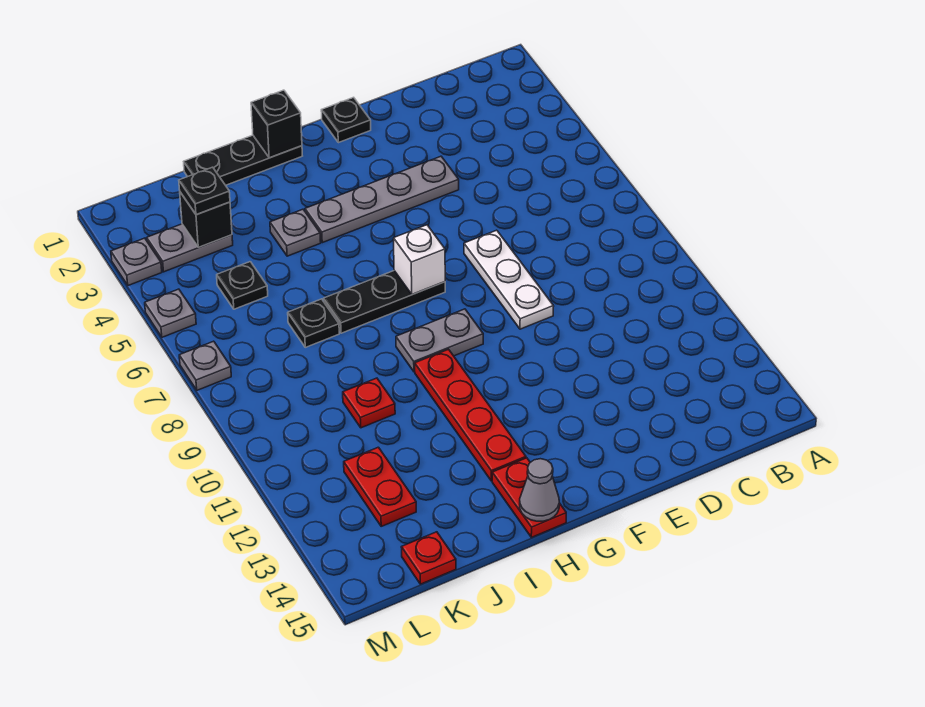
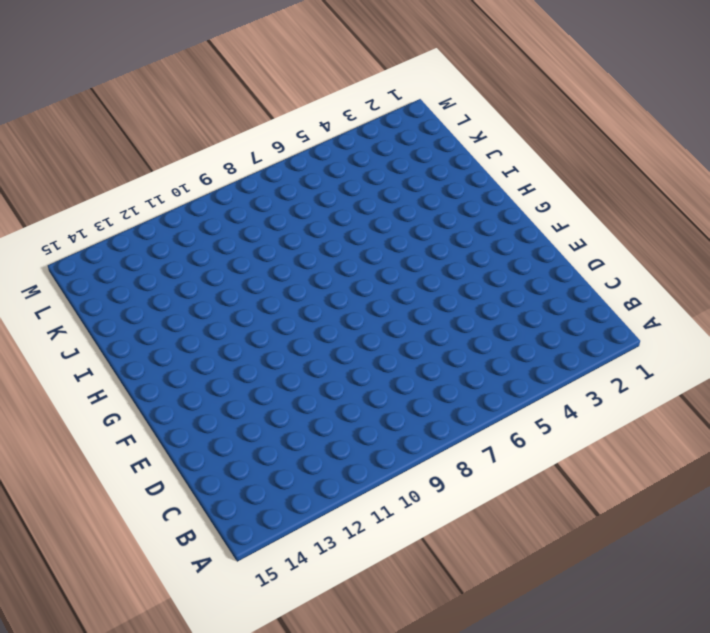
none -> grey plate E4:H4 level 1
none -> white plate E7:E9 level 1
none -> black plate F1 level 1

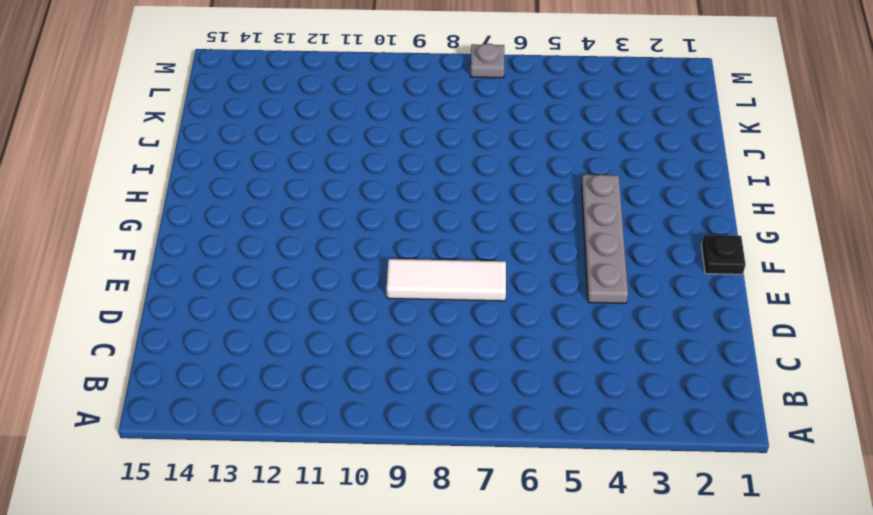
white tile E7:E9 level 1 -> white plate E7:E9 level 1
none -> black plate G7:I7 level 1
none -> grey plate G9:H9 level 1
none -> black plate H1:J1 level 1

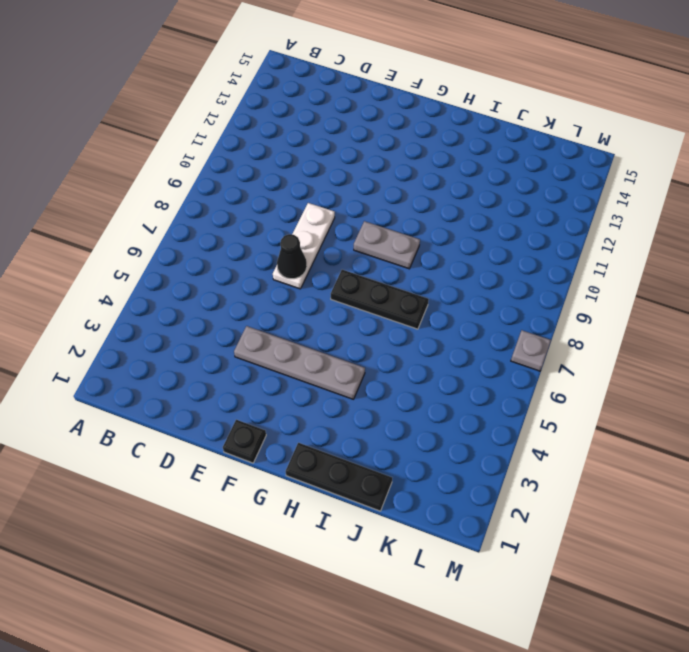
black cone E7 level 2 -> none
none -> red plate H10:H13 level 1
none -> red plate H14:H15 level 1
none -> grey plate I4 level 1

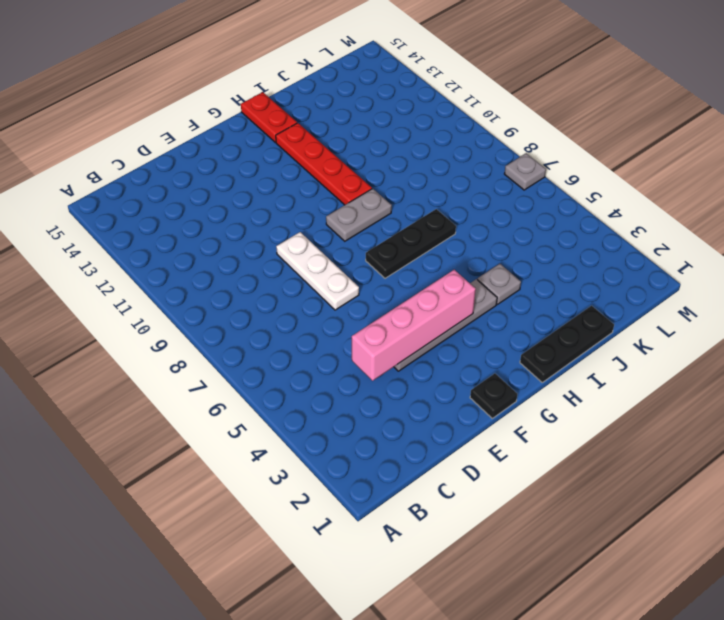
pink brick D4:G4 level 2 -> none
none -> black plate J7 level 1
none -> red plate J10 level 1
none -> grey plate K3:L3 level 1

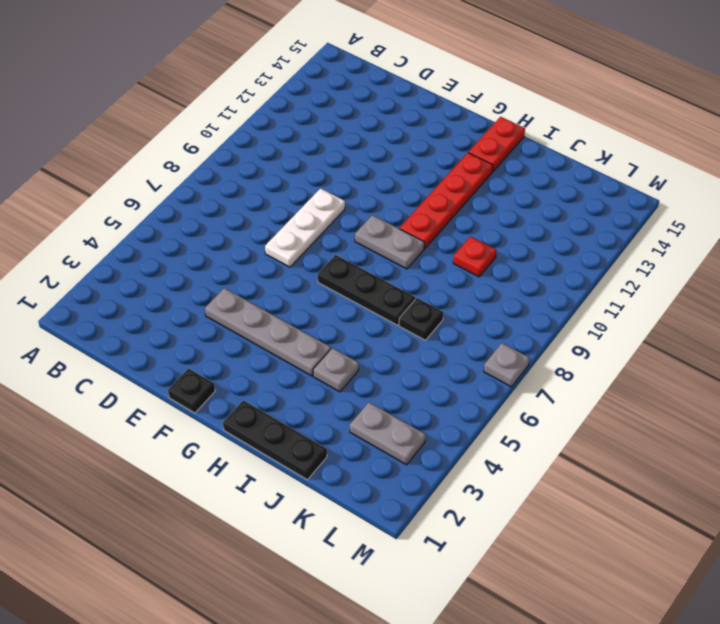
none -> black plate K5 level 1
none -> red plate K12:K13 level 1
none -> red plate K15 level 1

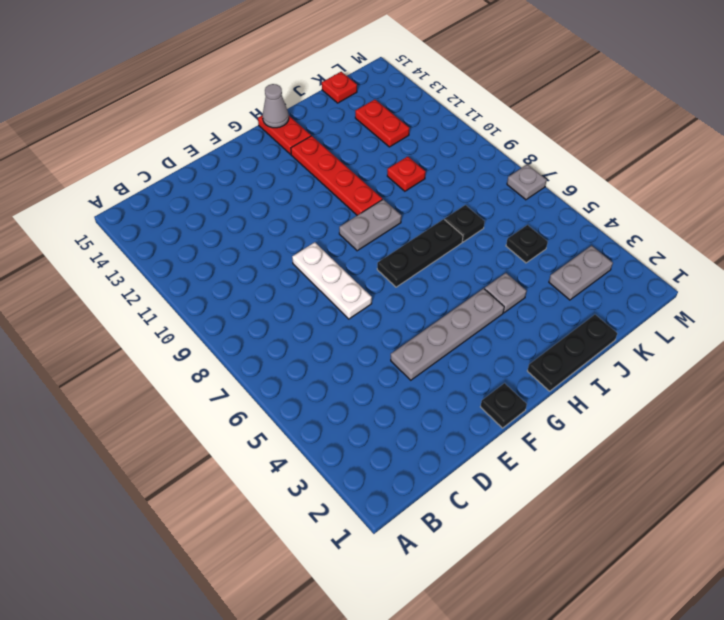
none -> grey plate M3 level 1
none -> grey plate M5 level 1
none -> white brick G7 level 2

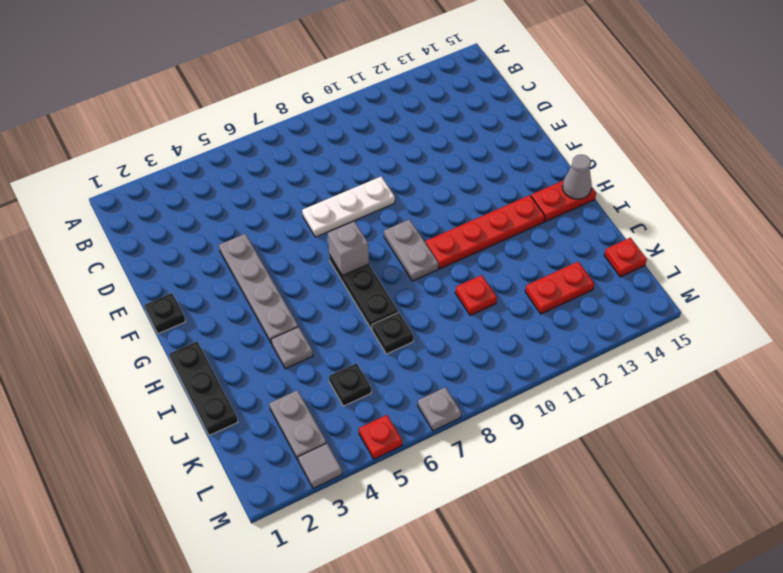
grey brick G7 level 2 -> white brick G7 level 2
grey tile M3 level 1 -> grey plate M3 level 1
red plate M5 level 1 -> grey plate M5 level 1
none -> black brick H1 level 2
none -> black brick K3 level 2
none -> black plate K3 level 3

